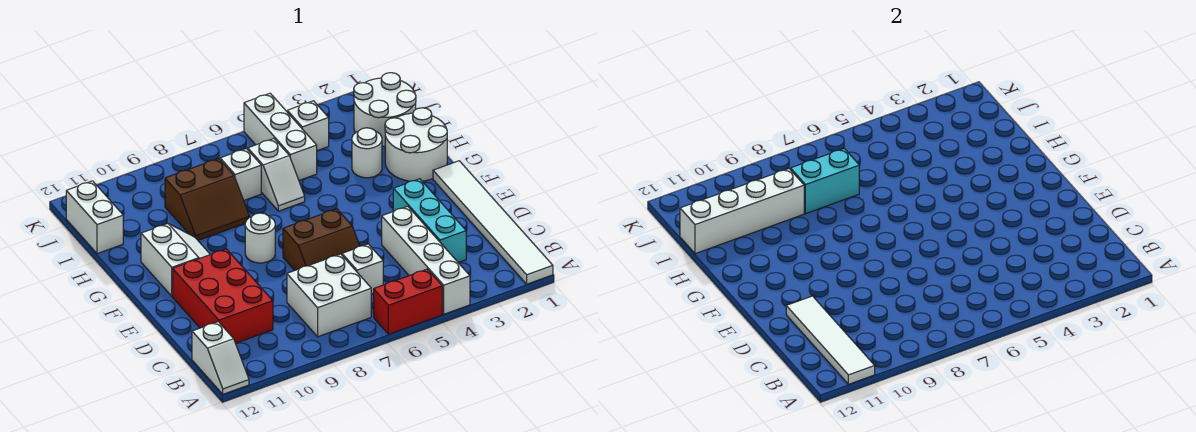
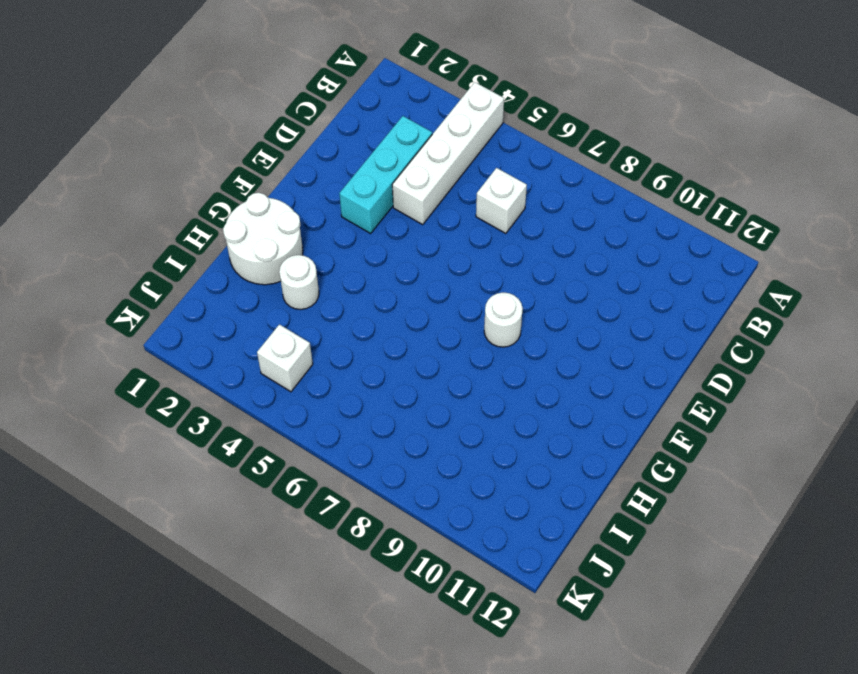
none -> white tile A1:F1 level 1
none -> red brick A5:A6 level 1
none -> white slope A12:B12 level 1 top B

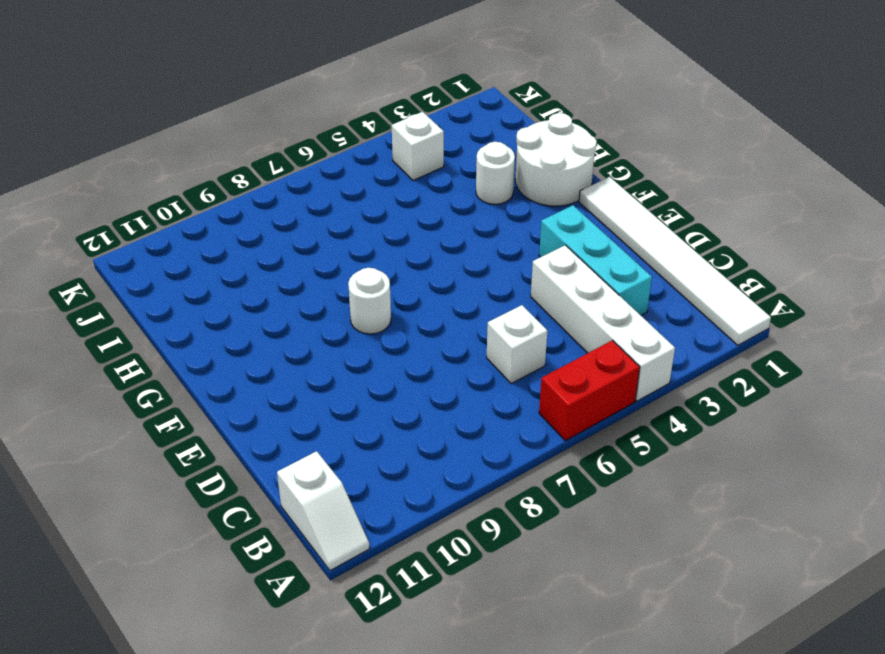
none -> white brick B7:C8 level 1
none -> red brick C10:E11 level 1
none -> brown slope D6:E7 level 1 top E

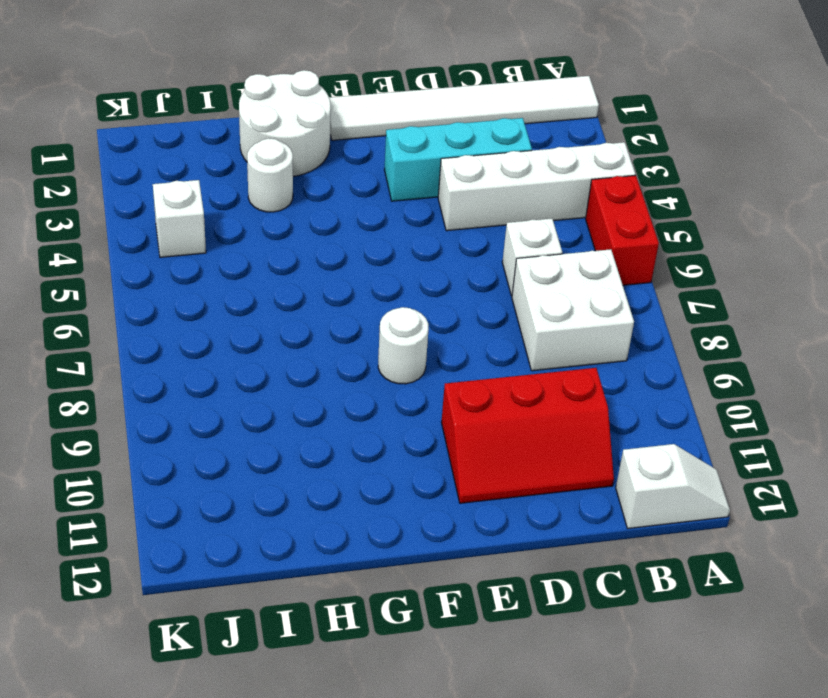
red slope C10:E11 level 1 top 10 -> red brick C10:E11 level 1
none -> brown slope D6:E7 level 1 top E
none -> white slope F10:G11 level 1 top 11
none -> white slope H6:I6 level 1 top I

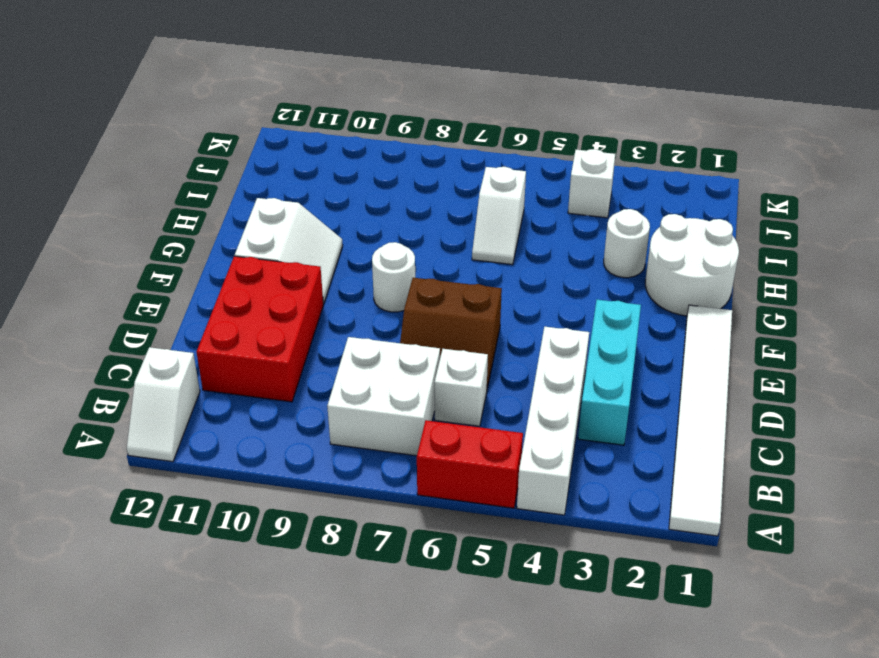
none -> brown slope H8:I9 level 1 top I
none -> white round brick I1:J2 level 1
none -> white brick I5:K5 level 1

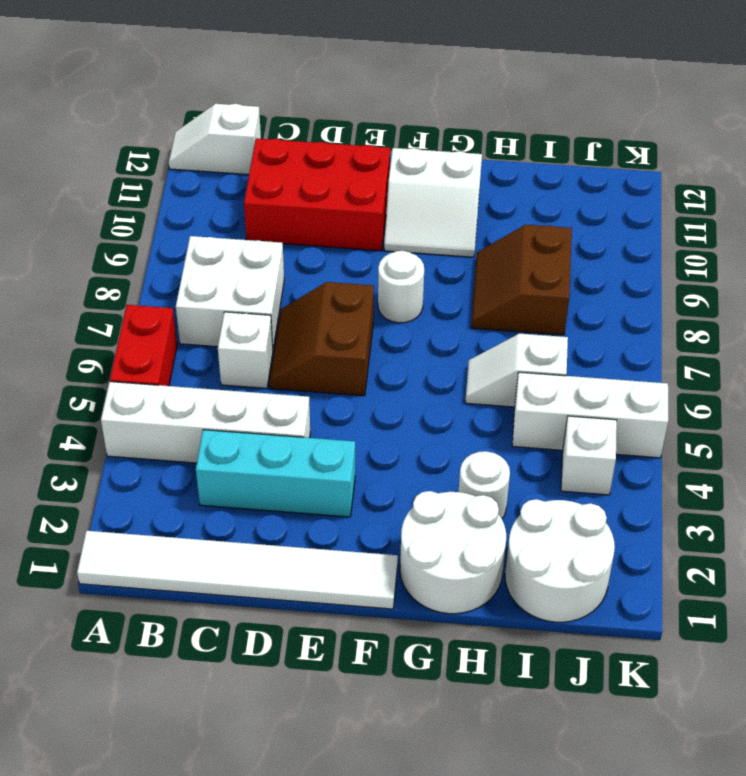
none -> white brick I7 level 1
none -> white brick I12:J12 level 1
none -> white tile A11:D11 level 2

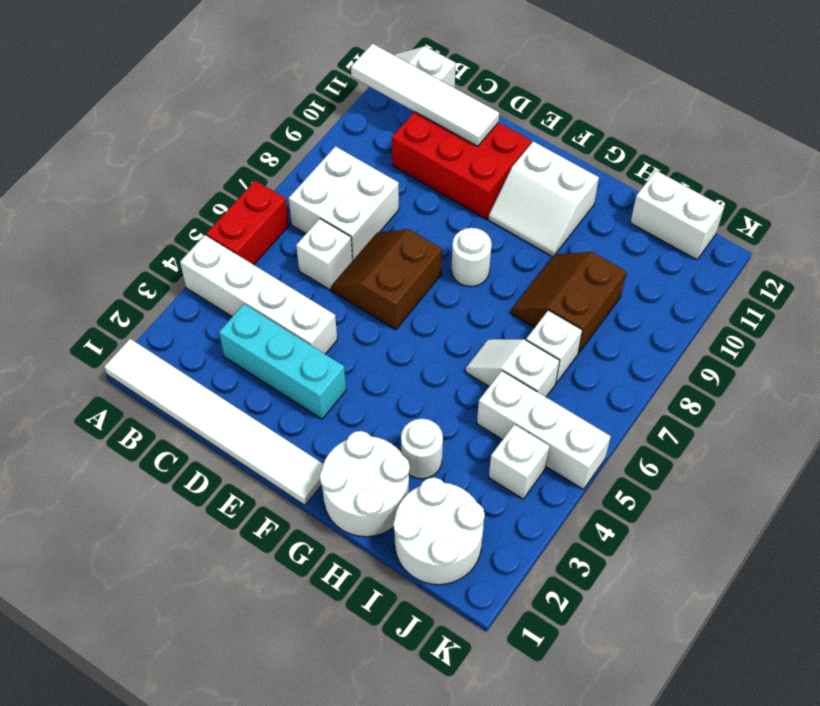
none -> cyan brick I7:I8 level 2
none -> white brick I9:I12 level 2

